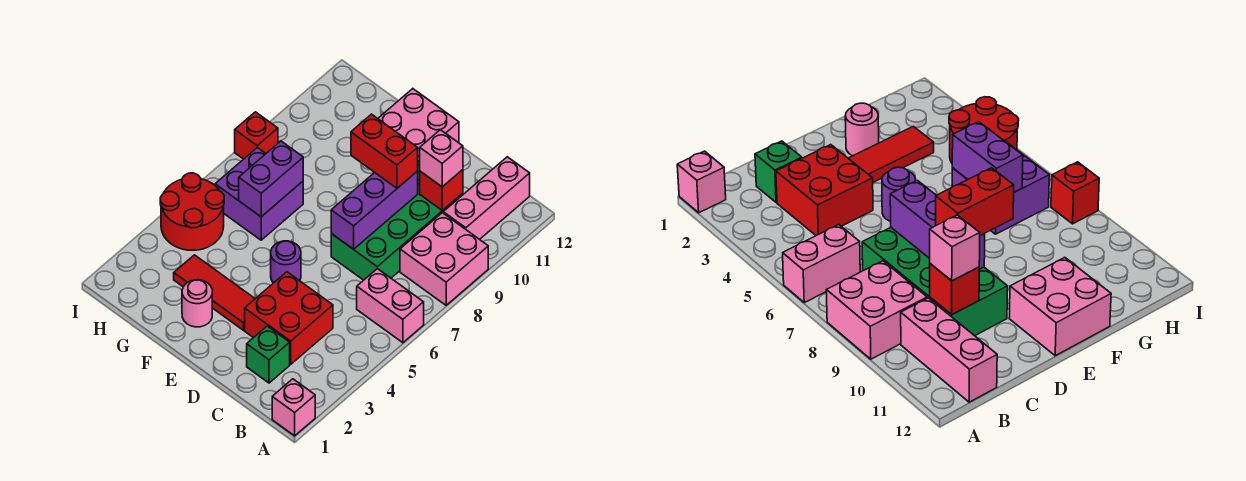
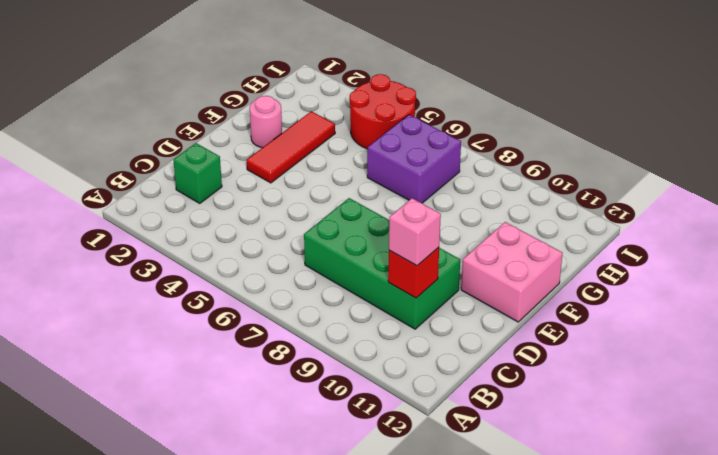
none -> pink brick A1 level 1
none -> pink brick A6:B6 level 1
none -> pink brick A8:B9 level 1

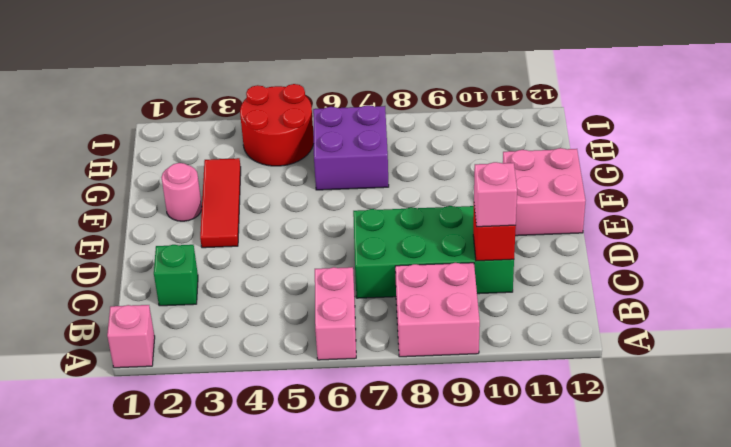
none -> pink brick B10:B12 level 1
none -> red brick C3:D4 level 1
none -> purple round brick E5 level 1

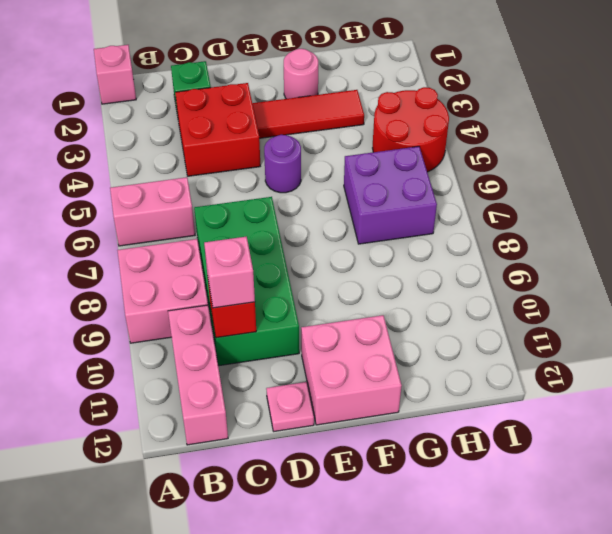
pink plate D12 level 1 -> none
none -> red brick I8 level 1
none -> purple brick D7:D9 level 2
none -> purple brick G6:G7 level 2

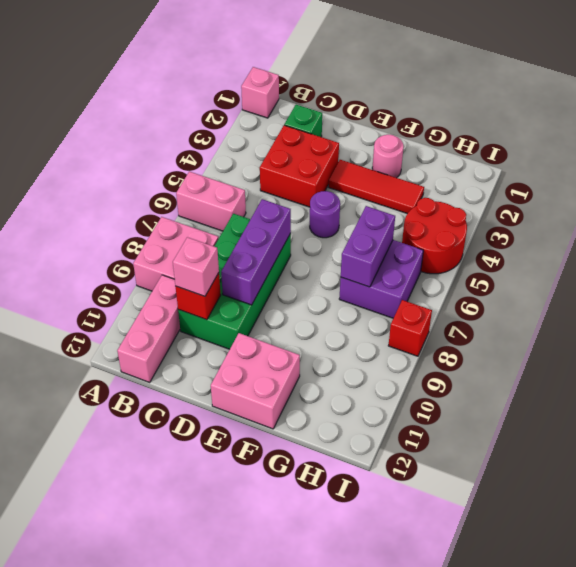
none -> red brick D9:E9 level 3

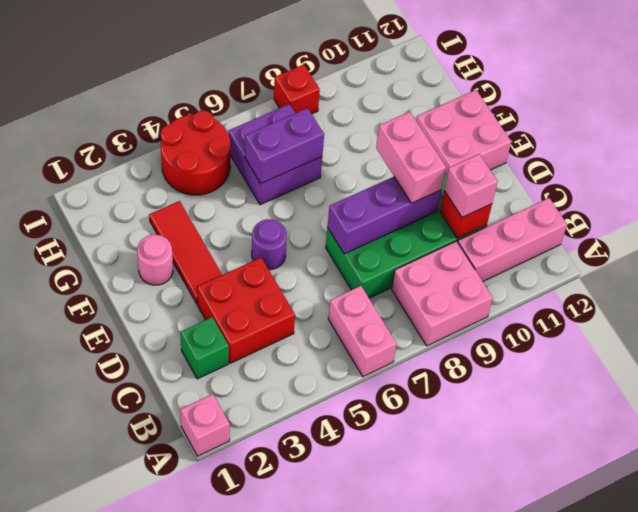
pink brick D9:E9 level 3 -> red brick D9:E9 level 3

